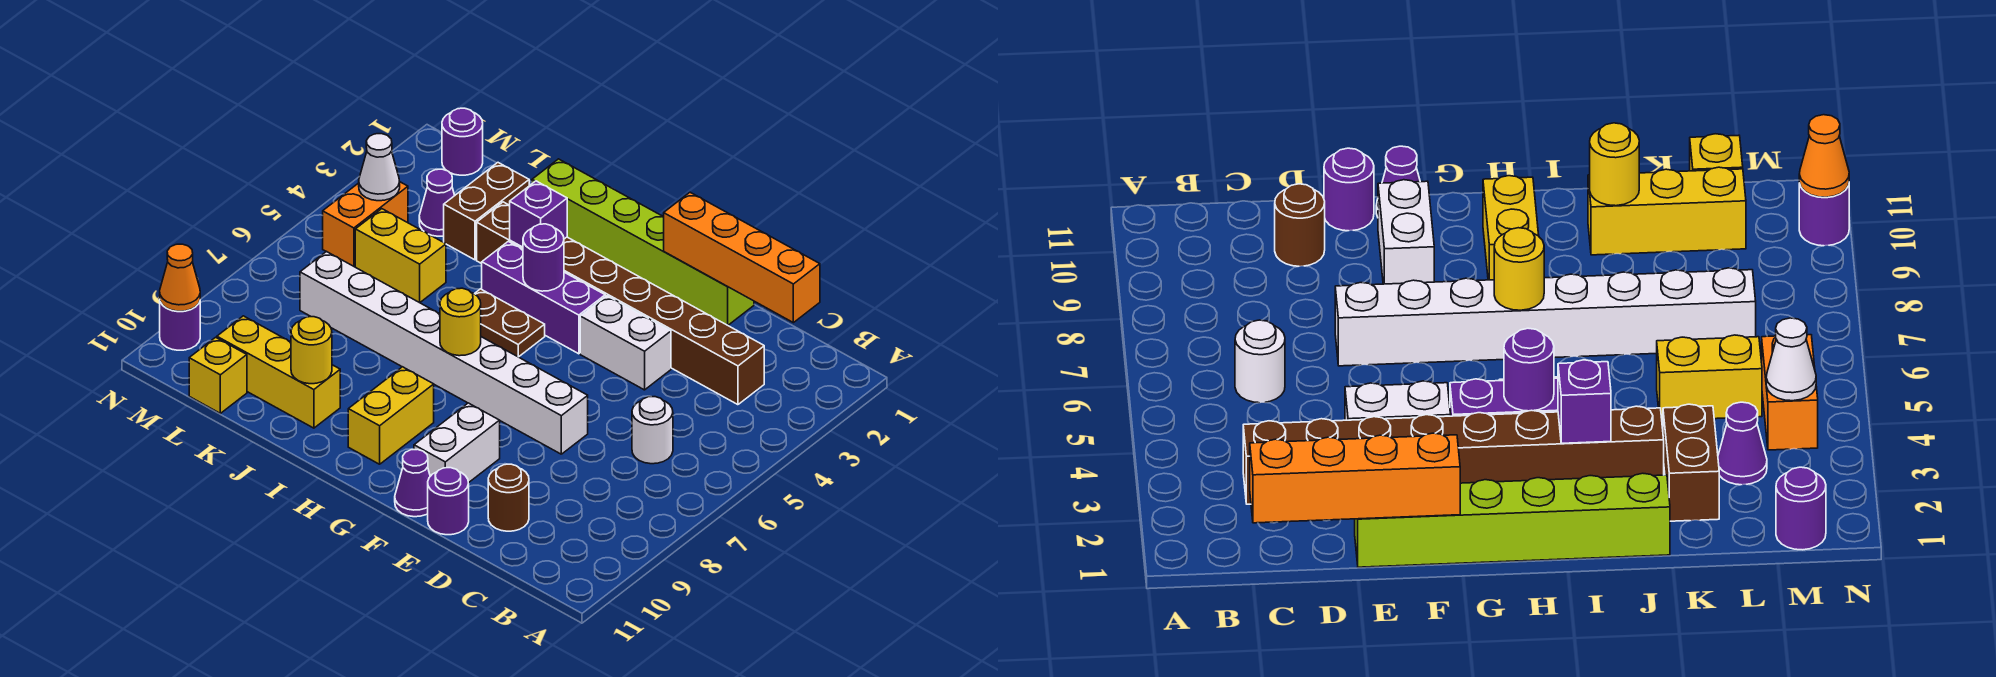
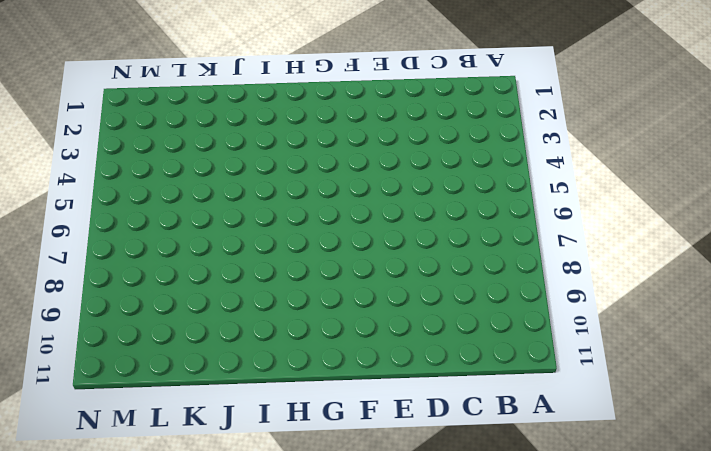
none -> brown brick C3:J3 level 1
none -> white round brick C6 level 1
none -> brown round brick D10 level 1

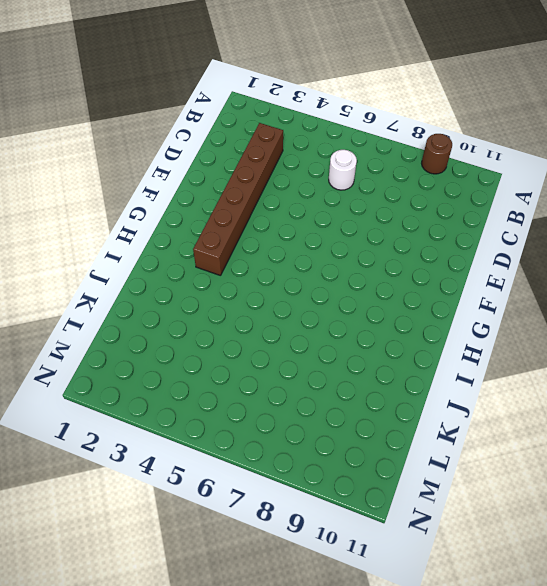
brown round brick A9 level 1 -> brown round brick D10 level 1
brown brick C3:H3 level 1 -> brown brick C3:J3 level 1
none -> lime brick E1:J1 level 1
none -> white brick E4:F4 level 1
none -> white brick E7:L7 level 1

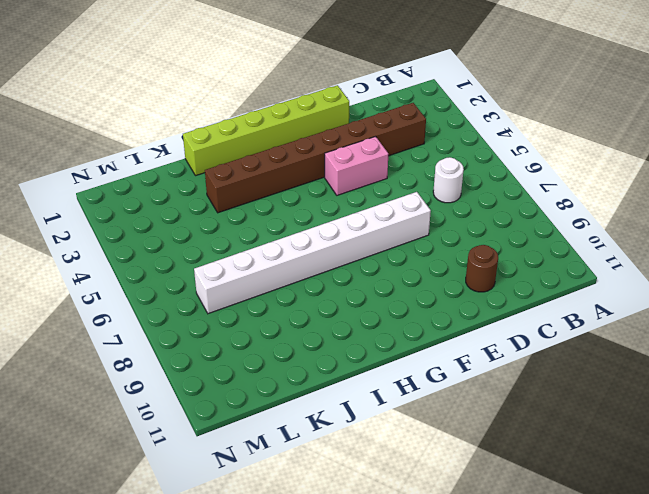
pink brick E4:F4 level 1 -> white brick E4:F4 level 1
none -> purple round brick E11 level 1
none -> white brick F9:F10 level 1
none -> purple cone F11 level 1

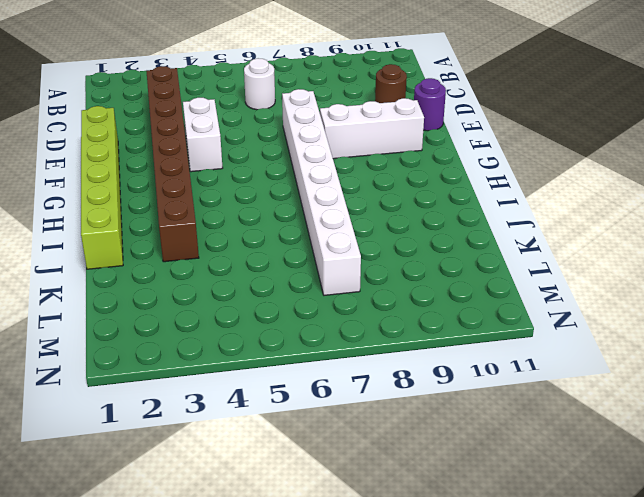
white brick F8:F10 level 1 -> white brick F9:F10 level 1
none -> purple cone F11 level 1
none -> purple brick G4:I4 level 1
none -> brown plate H5:I5 level 1

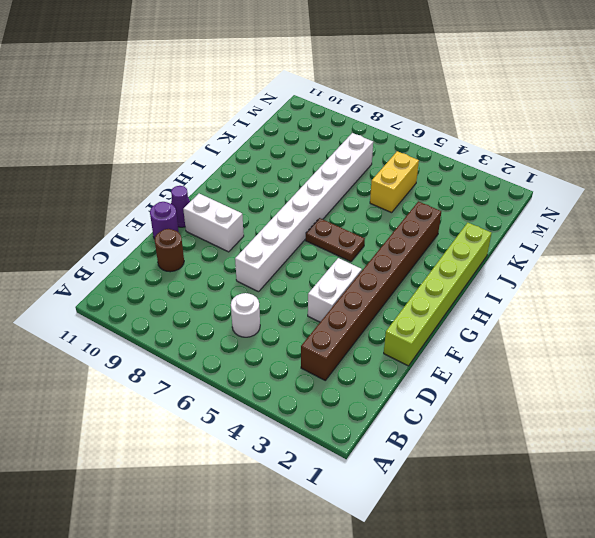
brown plate H5:H6 level 1 -> brown plate H5:I5 level 1
none -> purple brick G4:I4 level 1
none -> yellow brick H9:H10 level 1
none -> yellow brick J10:L10 level 1

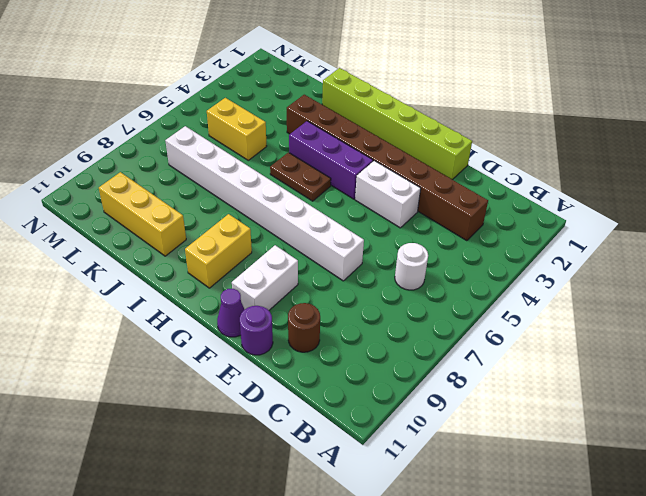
none -> brown brick K2:K3 level 1
none -> purple cone L3 level 1
none -> yellow brick L11 level 1

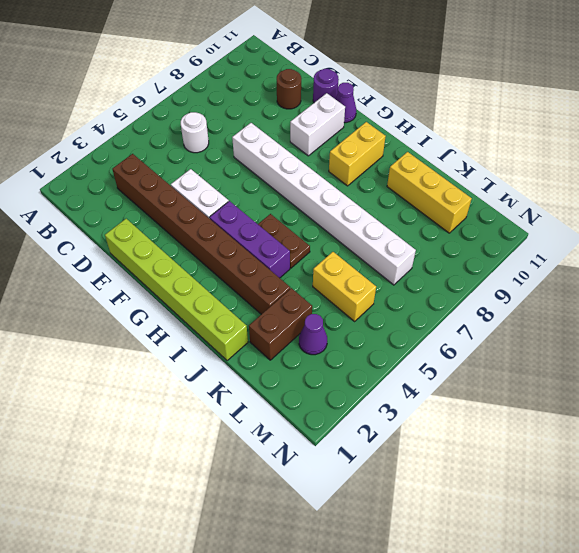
none -> yellow brick L11 level 1
none -> purple round brick M1 level 1
none -> orange brick M4:M5 level 1

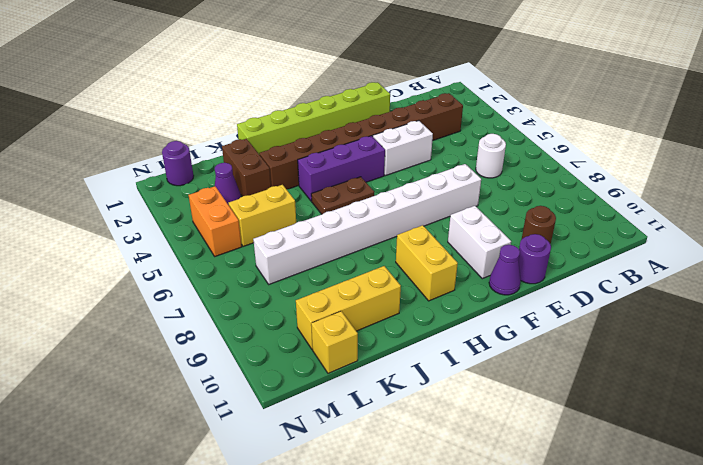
none -> purple round brick N10 level 1
none -> orange brick C1:F1 level 2
none -> purple round brick H4 level 2

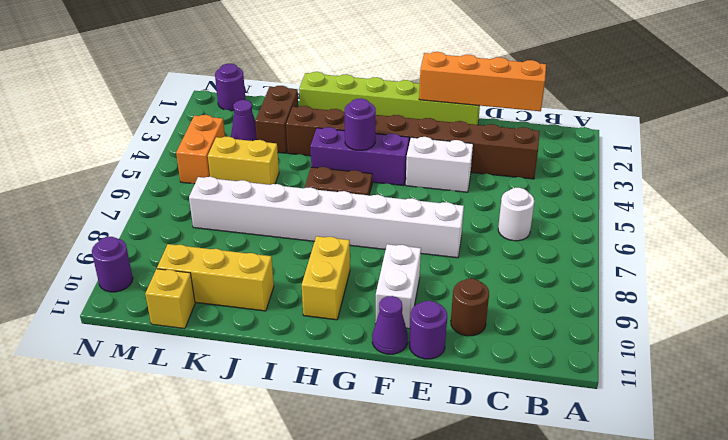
none -> yellow round brick H7 level 2
none -> purple brick I3 level 2
none -> yellow round brick J10 level 2

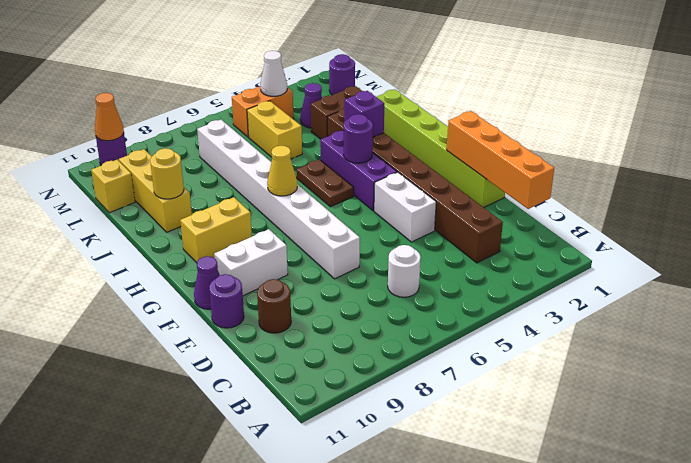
yellow cone H7 level 2 -> yellow round brick H7 level 2

